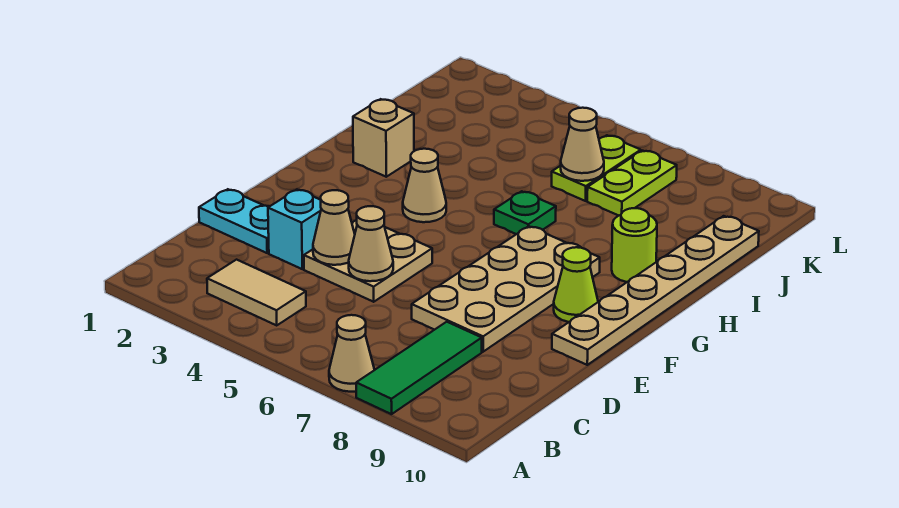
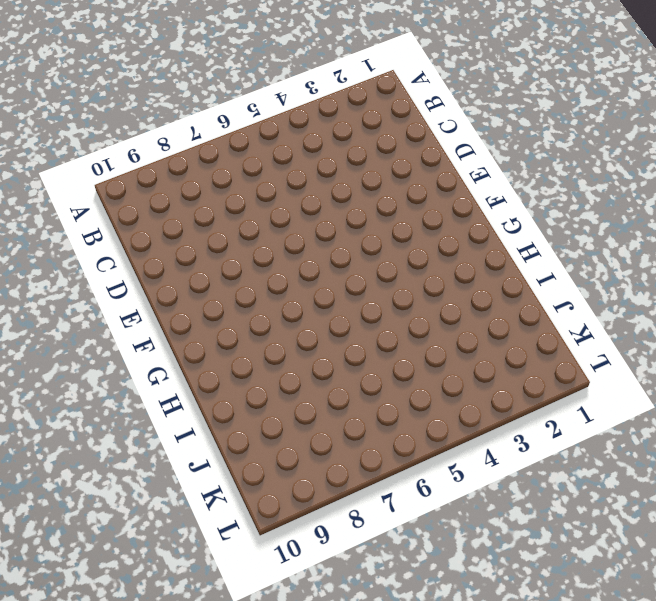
none -> tan cone A7 level 1
none -> green tile A8:C8 level 1
none -> tan tile B3:B4 level 1

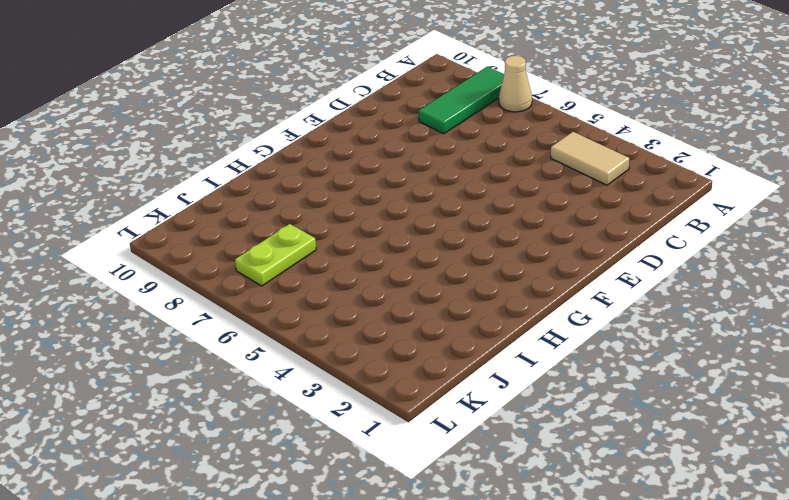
none -> cyan plate D1:D2 level 1
none -> cyan brick D3 level 1
none -> tan plate D4:E5 level 1

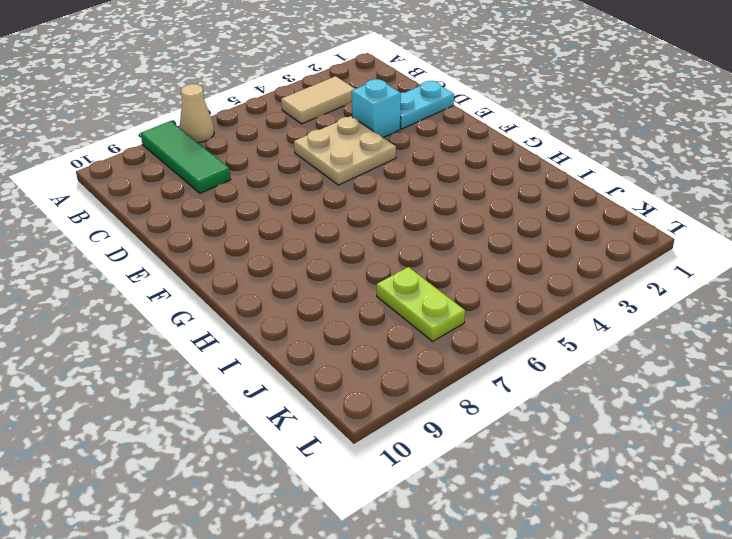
none -> tan plate D7:G8 level 1
none -> tan plate E10:J10 level 1
none -> lime cone F9 level 1

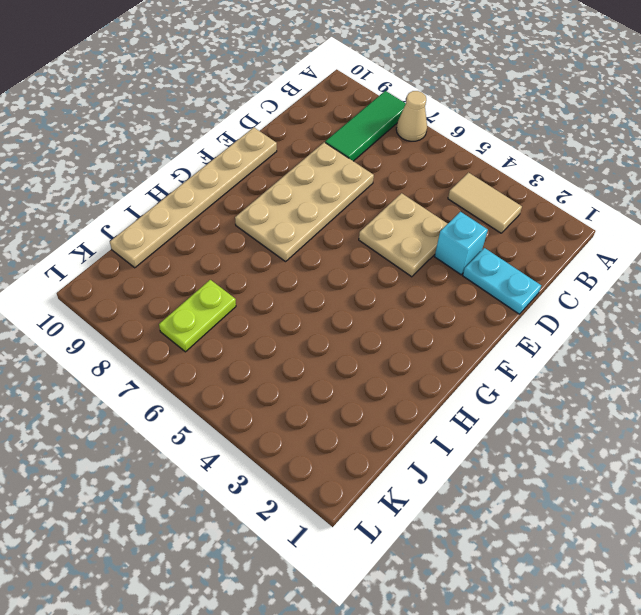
none -> lime cone F9 level 1
none -> tan cone G4 level 1
none -> tan brick H2 level 1

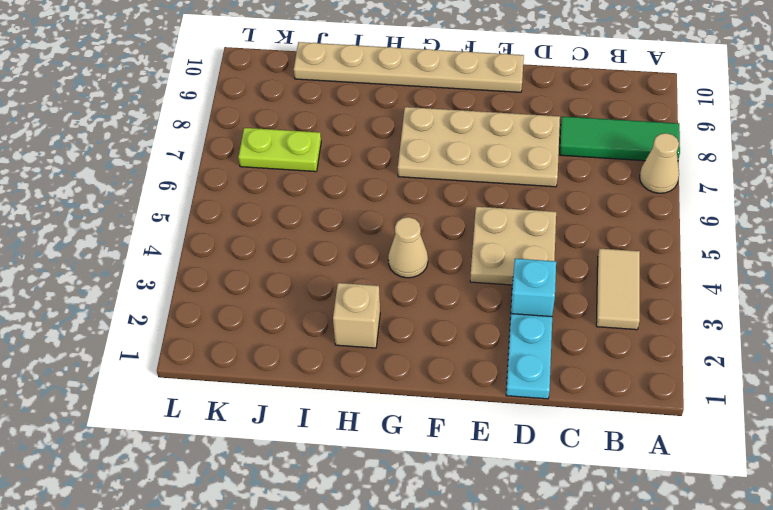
none -> lime cone F9 level 1
none -> green plate H6 level 1
none -> lime round brick H9 level 1

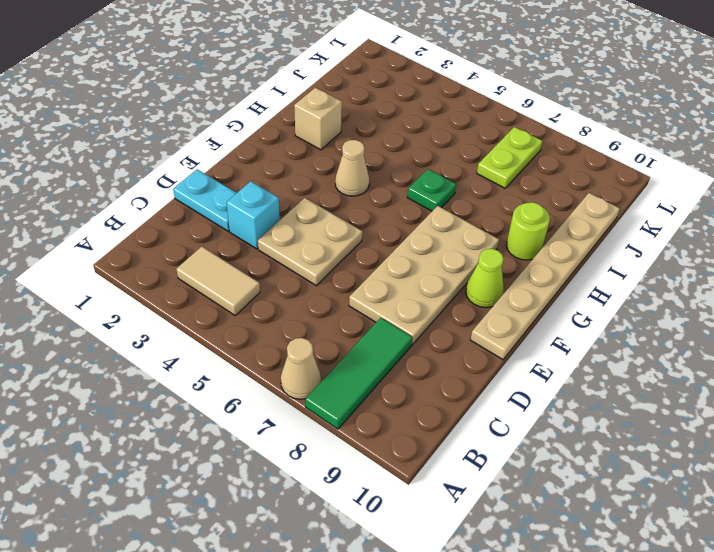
none -> lime plate J6:K6 level 1
none -> tan cone D4 level 2
none -> tan cone D5 level 2

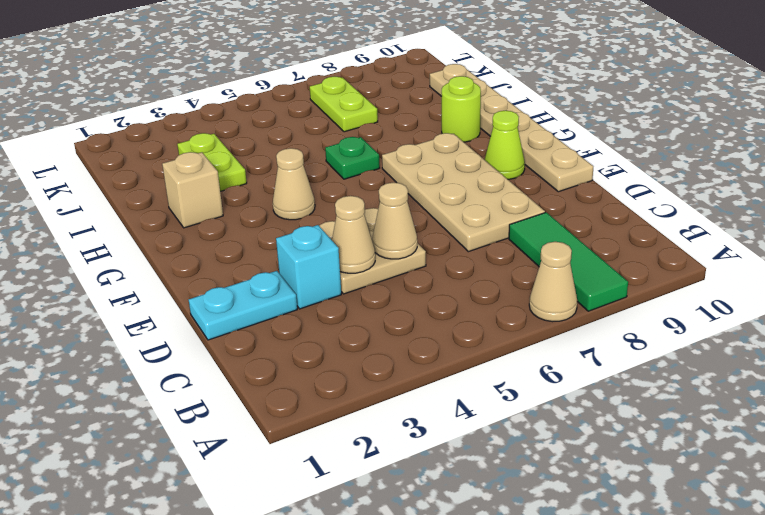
lime plate I3:J3 level 1 -> lime plate J6:K6 level 1
none -> tan tile B3:B4 level 1
none -> tan cone J6 level 2

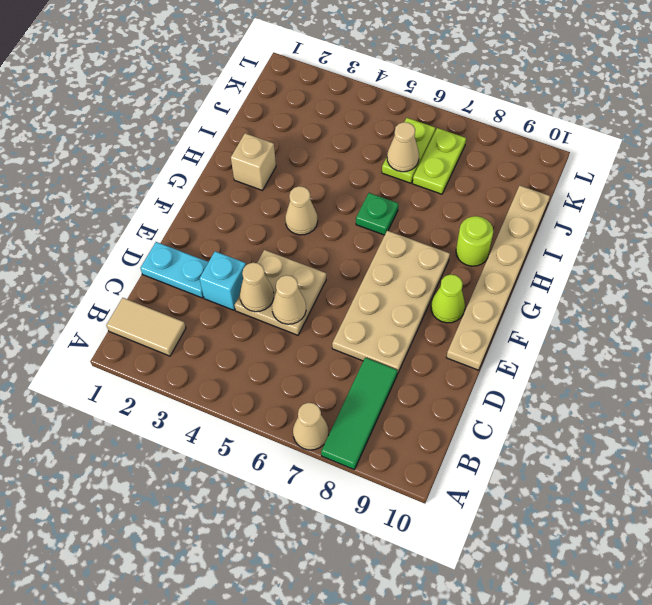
tan tile B1:B2 level 1 -> tan tile B3:B4 level 1

